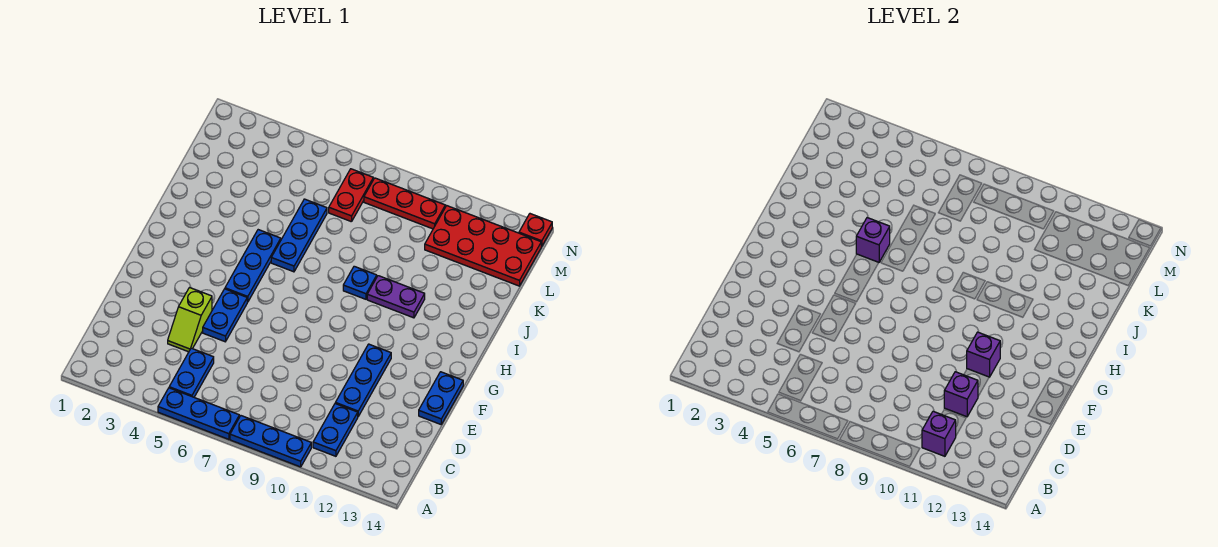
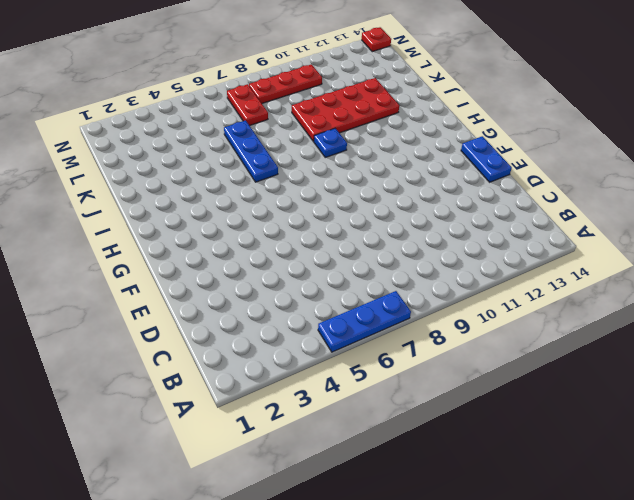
red plate J9:K12 level 1 -> red plate L11:M14 level 1
none -> blue plate A8:A10 level 1
none -> blue plate B5:C5 level 1
none -> blue plate B11:C11 level 1

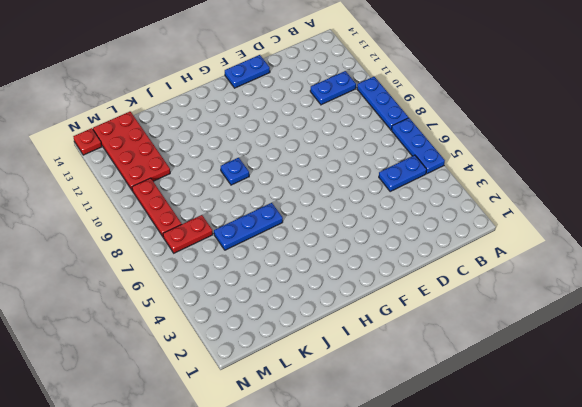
none -> lime slope D4:E4 level 1 top E
none -> blue plate D11:F11 level 1
none -> blue plate E5:F5 level 1

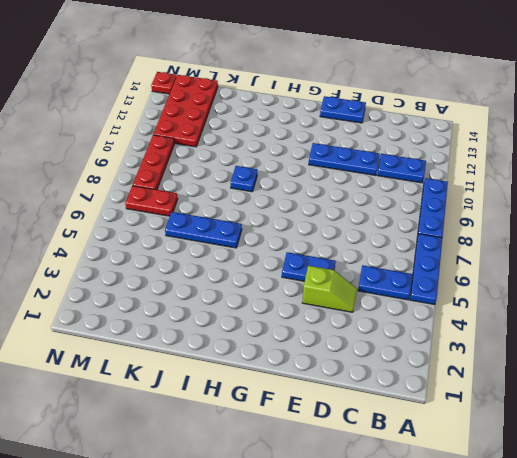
none -> blue plate G5:I5 level 1
none -> purple plate I10:I11 level 1
none -> purple brick B11 level 2

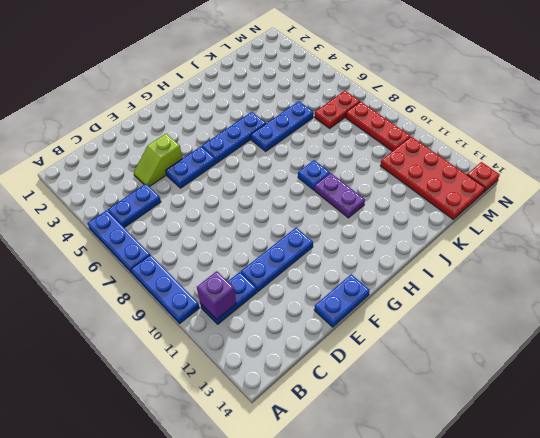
none -> purple brick D11 level 2
none -> purple brick F11 level 2
none -> purple brick I5 level 2

